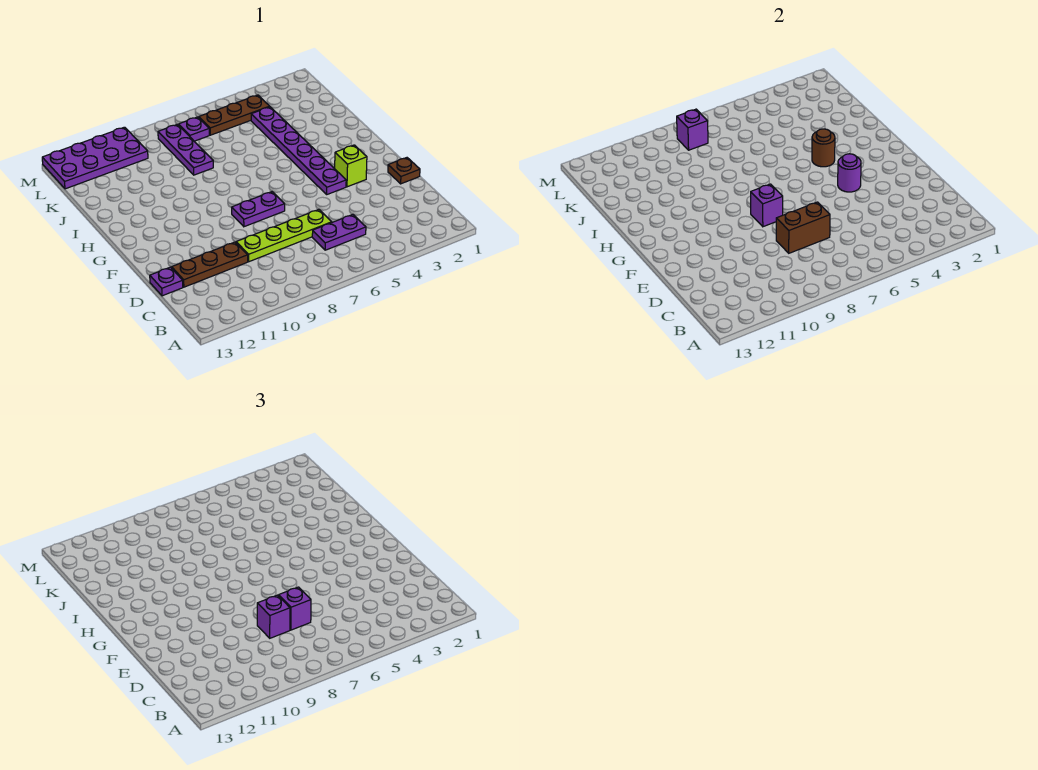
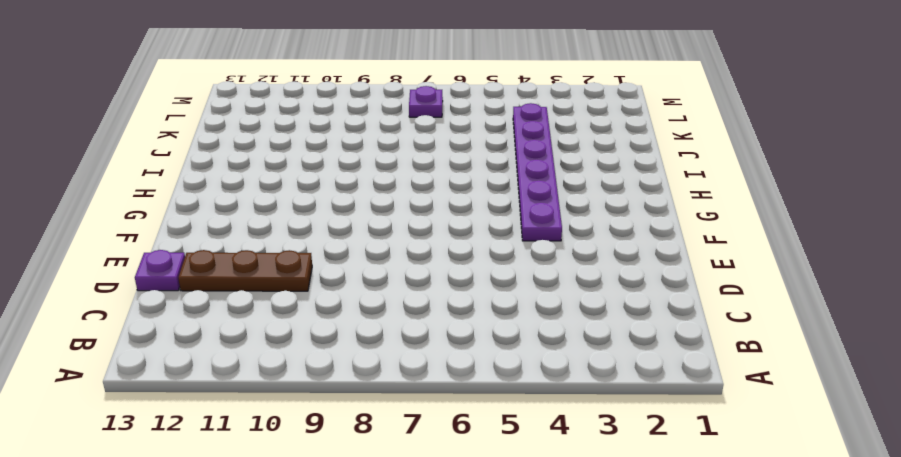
none -> purple plate C5:C6 level 1
none -> lime plate D6:D9 level 1
none -> brown plate E1 level 1

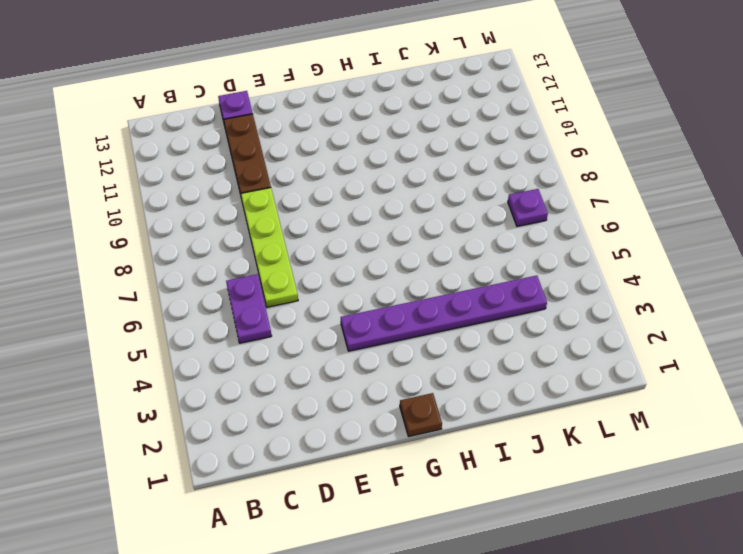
brown plate G1 level 1 -> brown plate E1 level 1
none -> lime brick F3 level 1
none -> purple plate F7:F8 level 1
none -> purple plate J8:L8 level 1

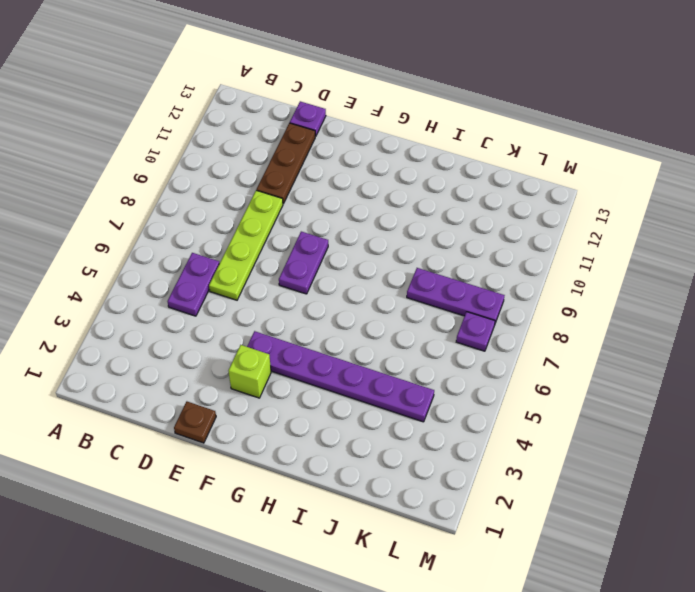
none -> brown plate L4:L6 level 1
none -> purple plate L10:M13 level 1
none -> brown brick D7:D8 level 2

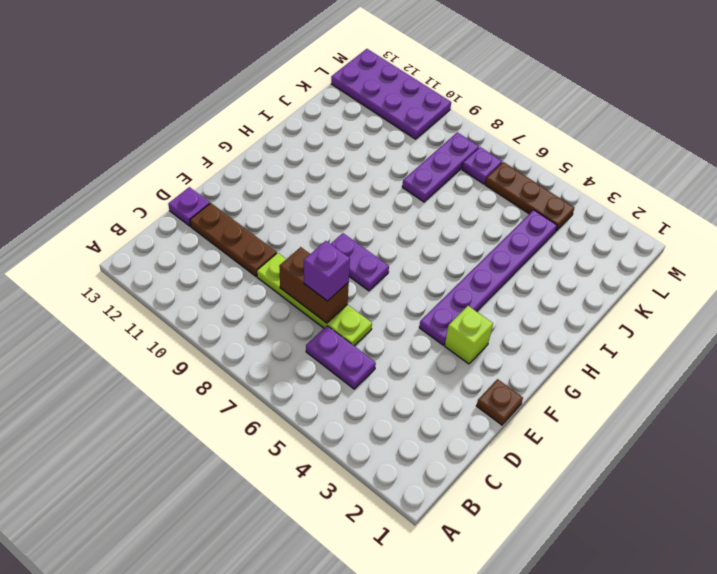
none -> purple round brick F4 level 2
none -> purple brick F8 level 2
none -> brown round brick H4 level 2

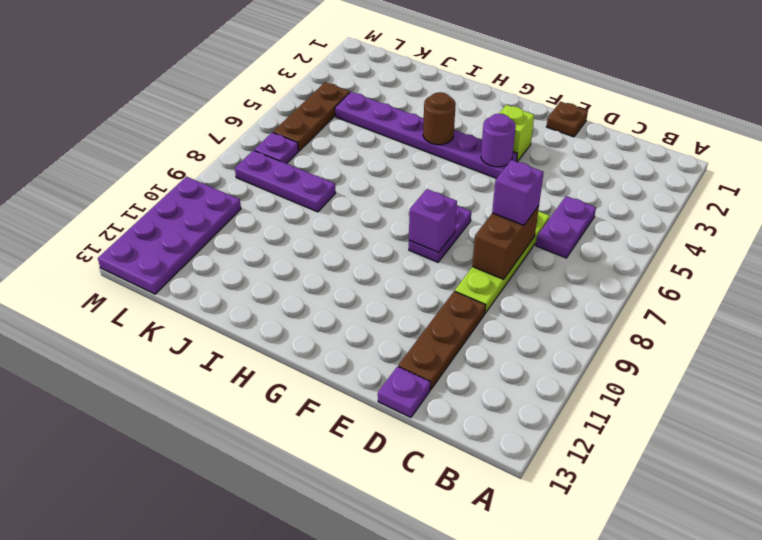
none -> purple brick L8 level 2
none -> purple brick D8 level 3

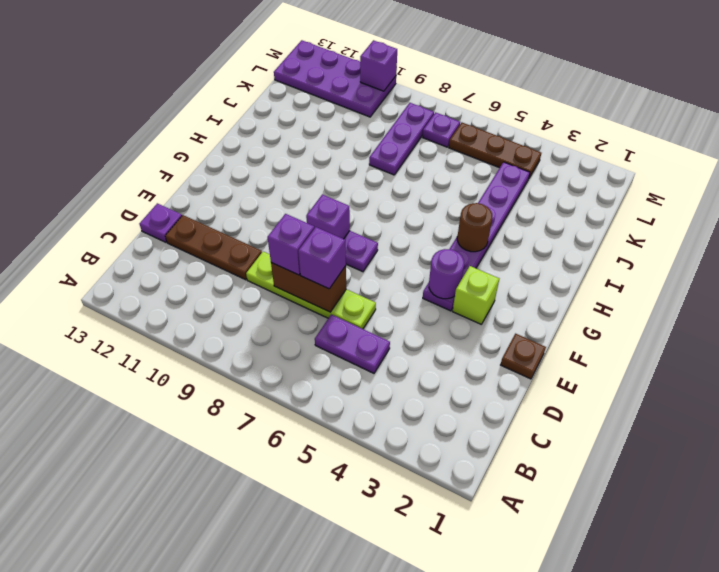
purple brick M10 level 2 -> purple brick L8 level 2

